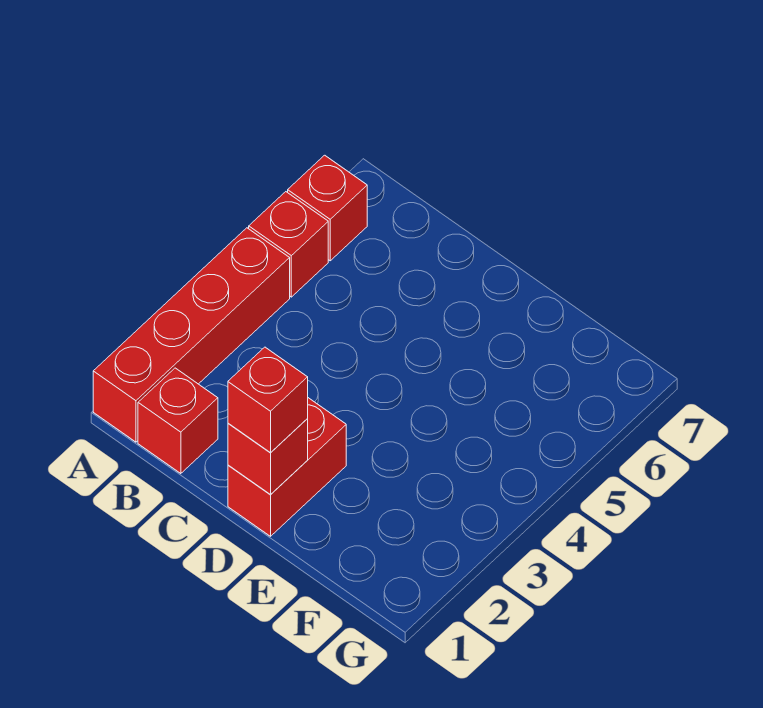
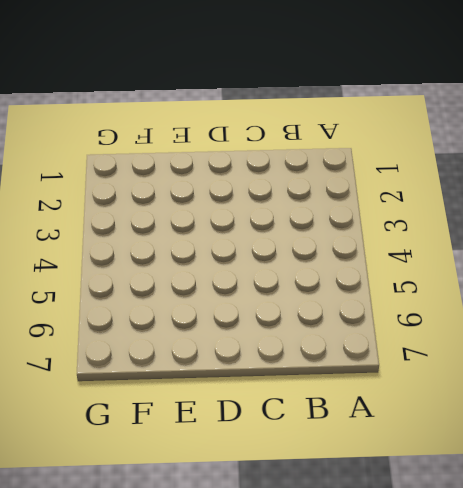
none -> red brick A1:A4 level 1
none -> red brick A5 level 1

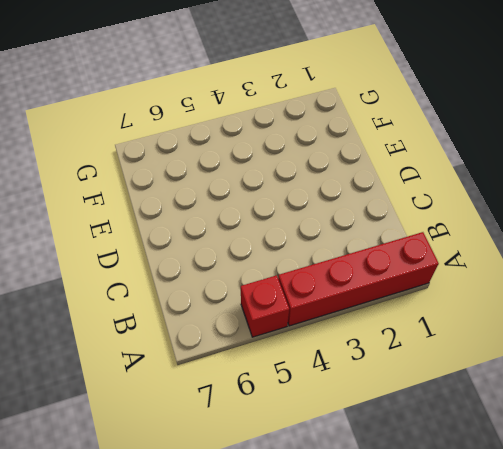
none -> red brick A6 level 1
none -> red brick B1 level 1

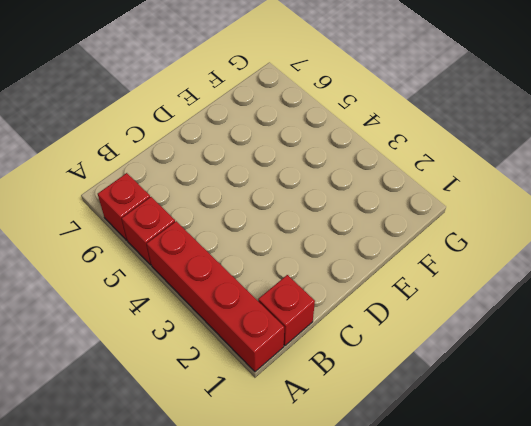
none -> red brick D1:D2 level 1
none -> red brick D1 level 2

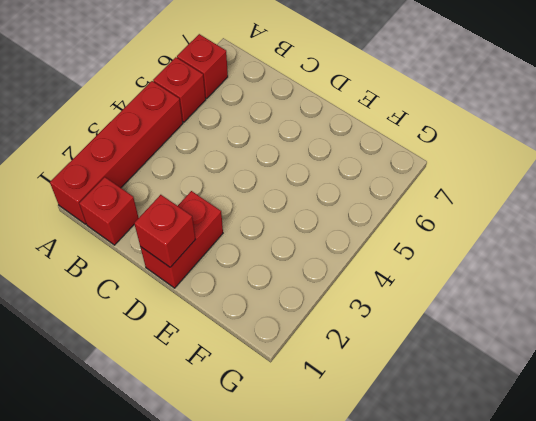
none -> red brick D1 level 3

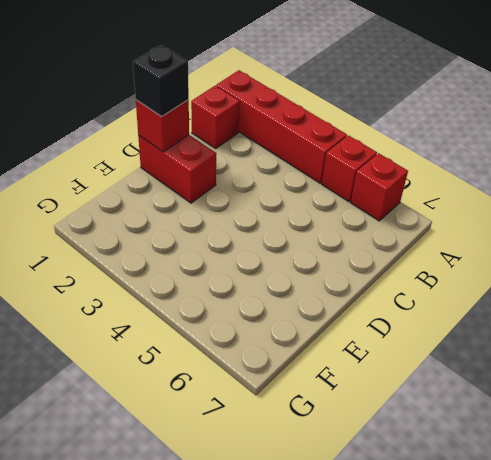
black brick D1 level 3 -> red brick D1 level 3

